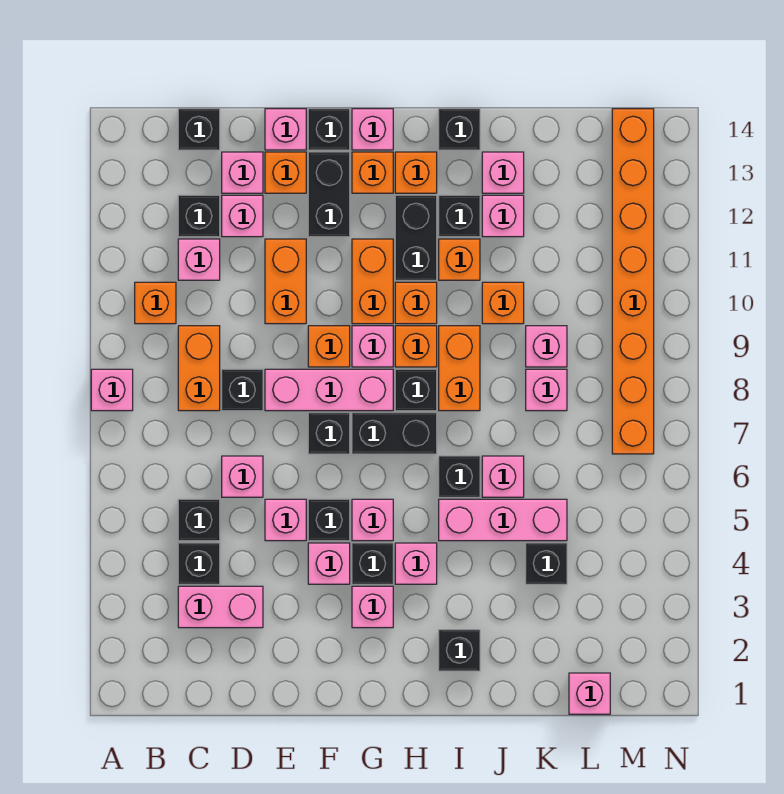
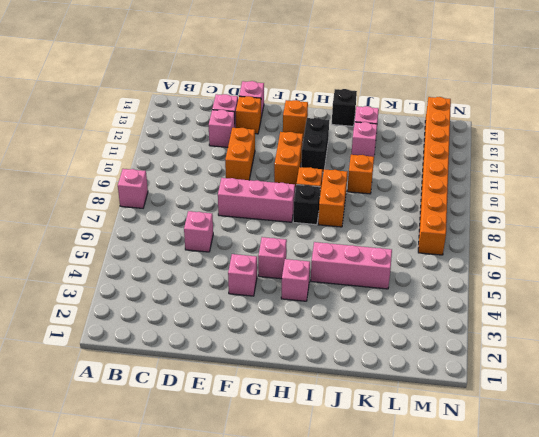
none -> orange brick B10 level 1
none -> pink brick C3:D3 level 1
none -> black brick C4 level 1
none -> black brick C5 level 1

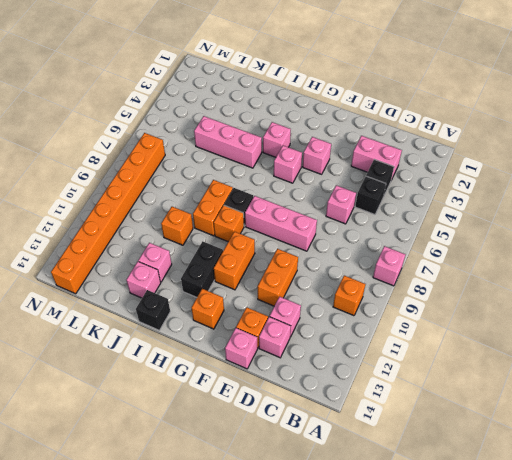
none -> orange brick C8:C9 level 1
none -> pink brick C11 level 1
none -> black brick C12 level 1
none -> black brick C14 level 1

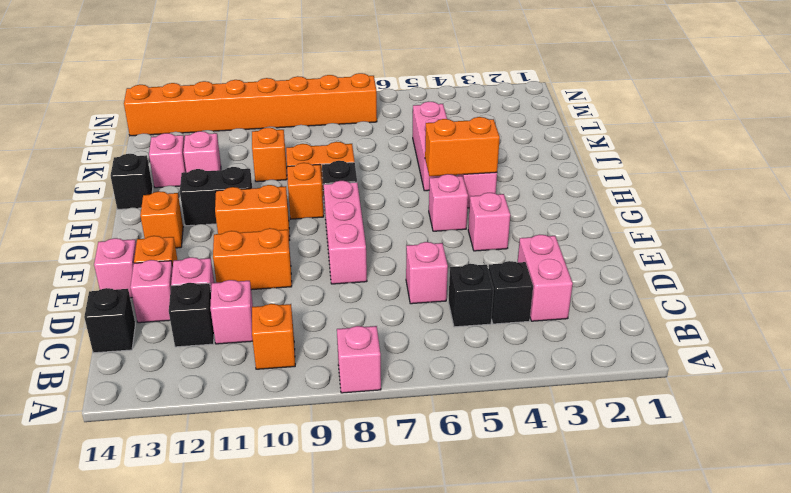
orange brick H4:H5 level 2 -> orange brick C8:C9 level 1
none -> black brick D8 level 1
none -> pink brick E5 level 1
none -> black brick F5 level 1
none -> black brick F7 level 1

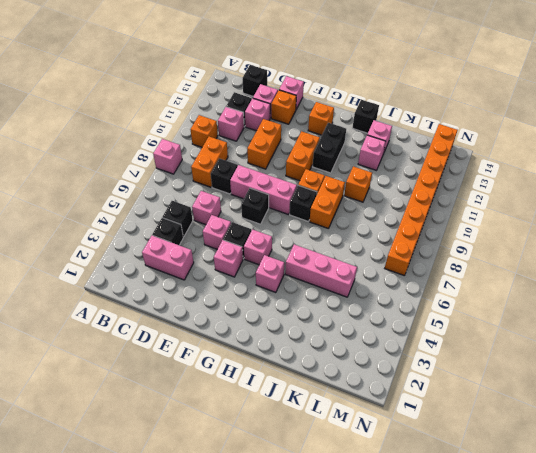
none -> orange brick F9 level 1
none -> black brick F12:F13 level 1
none -> black brick F14 level 1
none -> pink brick G3 level 1

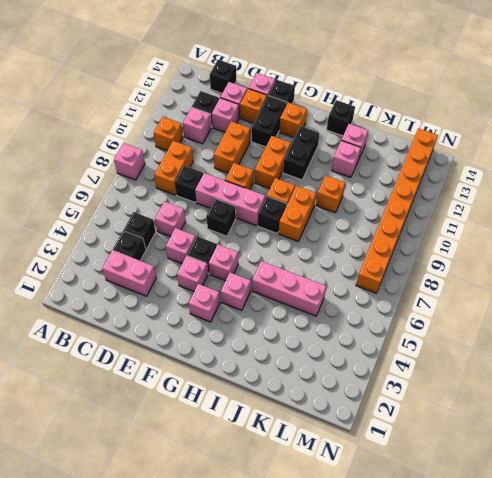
none -> black brick G4 level 1
none -> black brick G7:H7 level 1
none -> pink brick G9 level 1
none -> pink brick G14 level 1

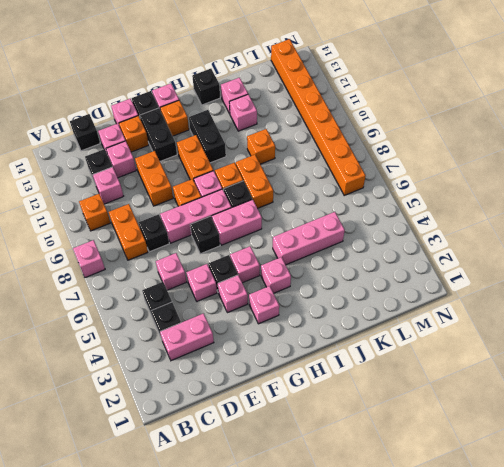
pink brick G7:H7 level 1 -> black brick G7:H7 level 1
none -> black brick G4 level 1
none -> orange brick H10 level 1
none -> orange brick H13 level 1
none -> black brick I2 level 1

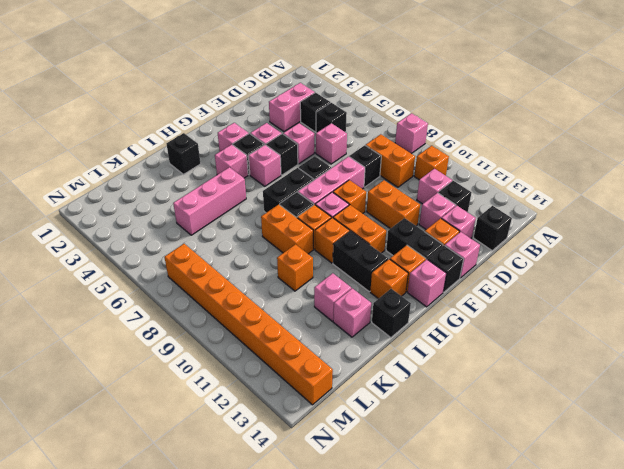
none -> black brick I6 level 1
none -> orange brick I11 level 1
none -> black brick I12 level 1
none -> pink brick J6 level 1

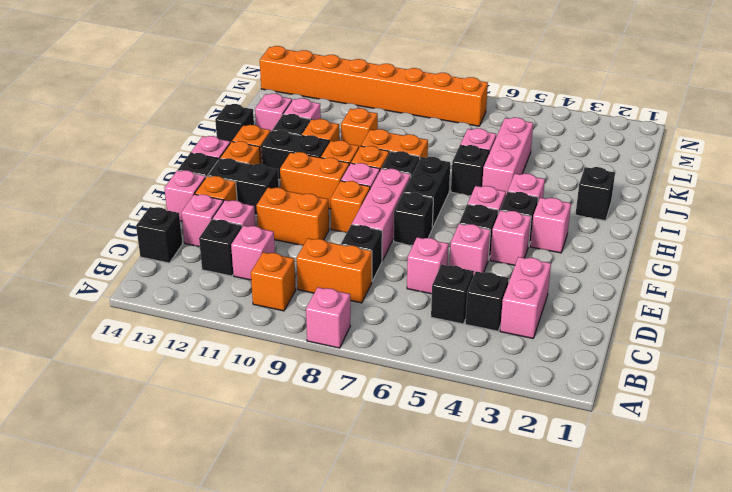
none -> black brick K4 level 1
none -> pink brick K8 level 1
none -> pink brick K9 level 1
none -> pink brick L1 level 1

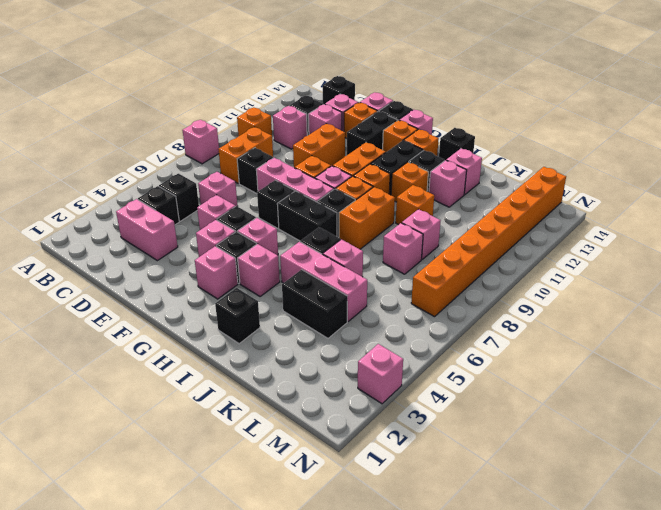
black brick J4:K4 level 1 -> black brick K4 level 1
pink brick N3 level 1 -> pink brick L1 level 1

